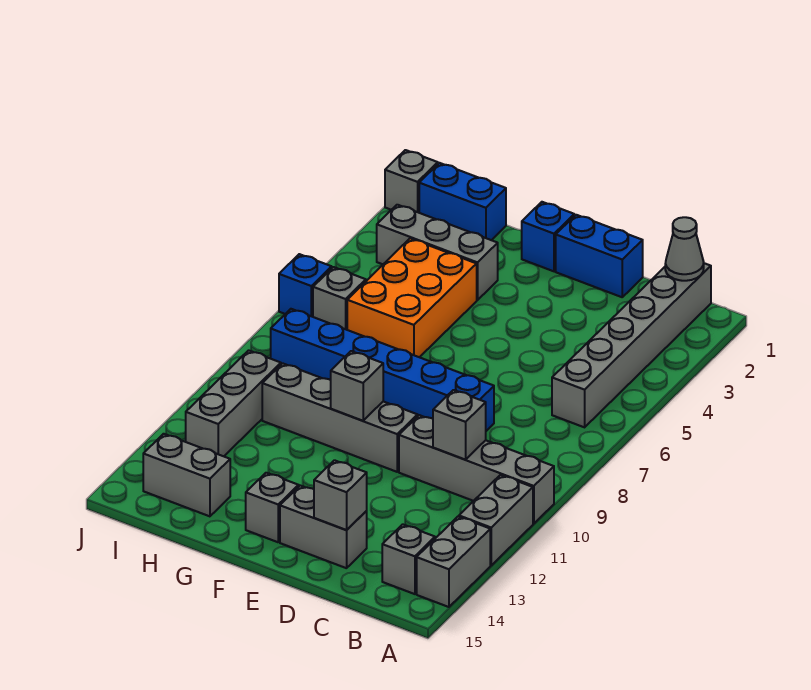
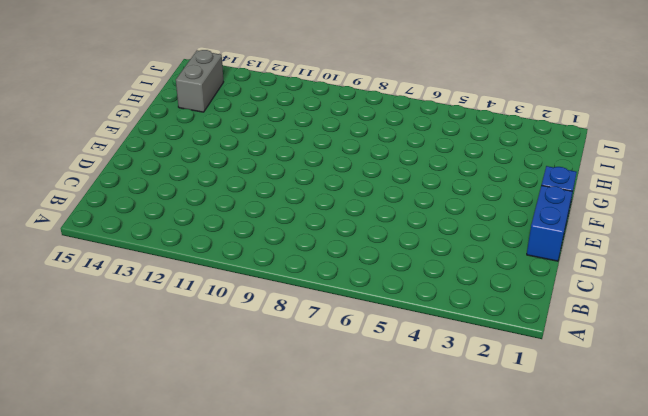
none -> grey brick A10:D10 level 1
none -> grey brick A11:A12 level 1
none -> grey brick A13:A14 level 1

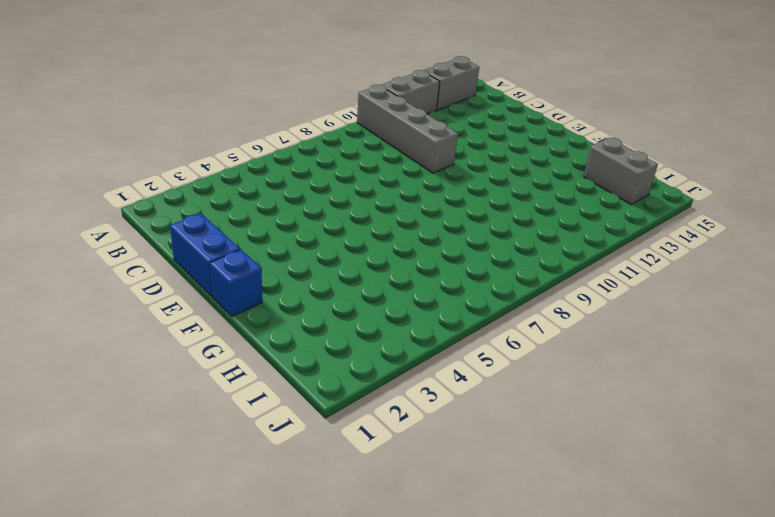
none -> grey brick B1:B6 level 1
none -> grey brick B14 level 1
none -> blue brick D8:I8 level 1

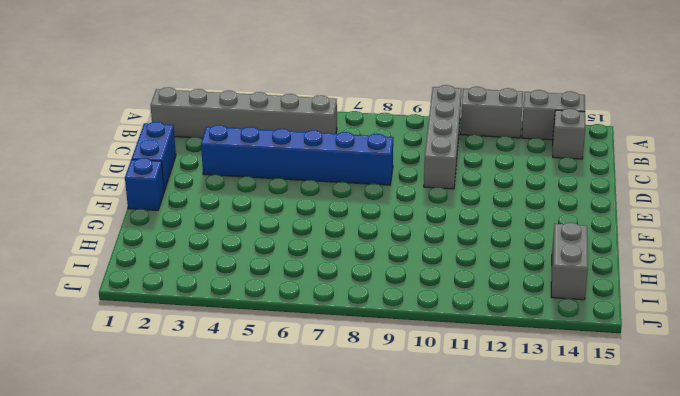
blue brick D3:D8 level 1 -> blue brick D8:I8 level 1
none -> grey brick D14:E14 level 1
none -> grey brick E10:H10 level 1
none -> grey brick F14 level 1

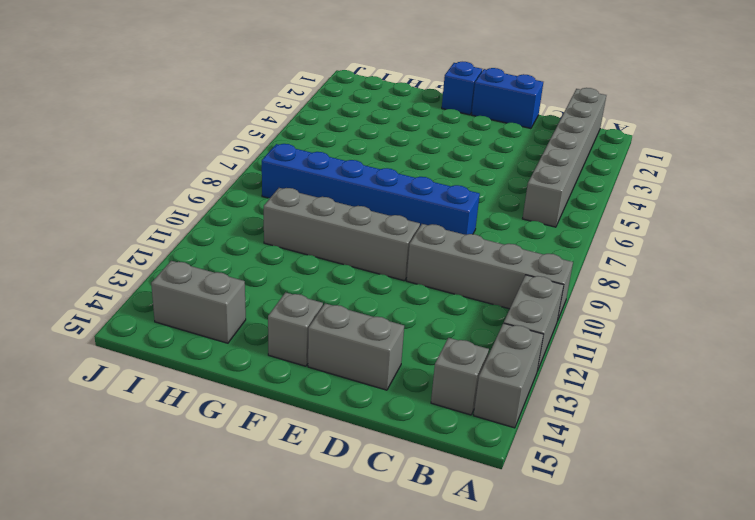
none -> grey brick G3:I3 level 1
none -> orange brick G4:H6 level 1
none -> blue brick H1:I1 level 1

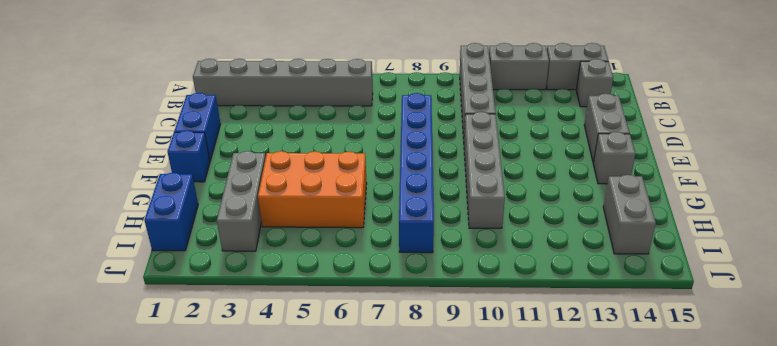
none -> grey brick I6 level 1
none -> grey brick I10:I12 level 1
none -> grey brick J1 level 1

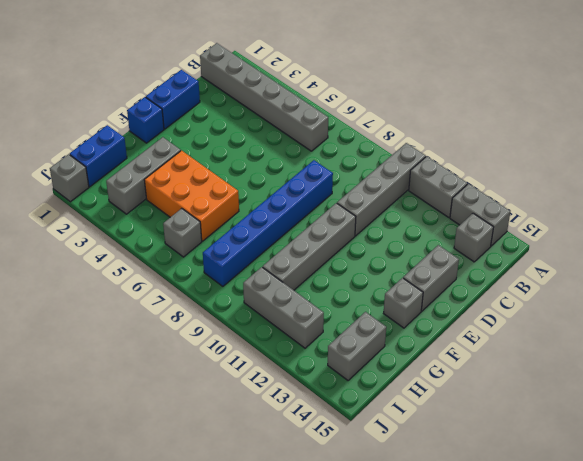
none -> blue brick J6 level 1
none -> grey cone B1 level 2
none -> grey brick C10 level 2

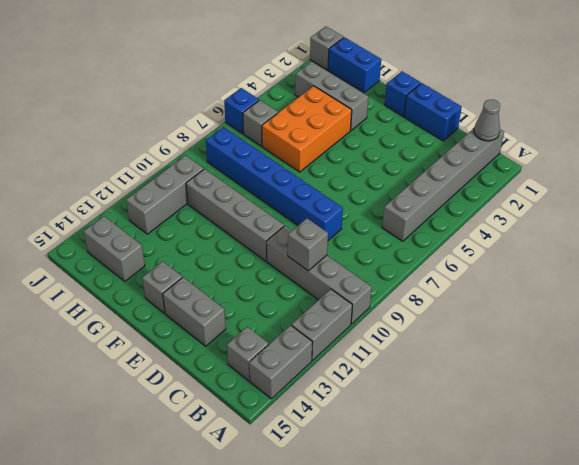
none -> grey brick D14 level 2
none -> grey brick F10 level 2

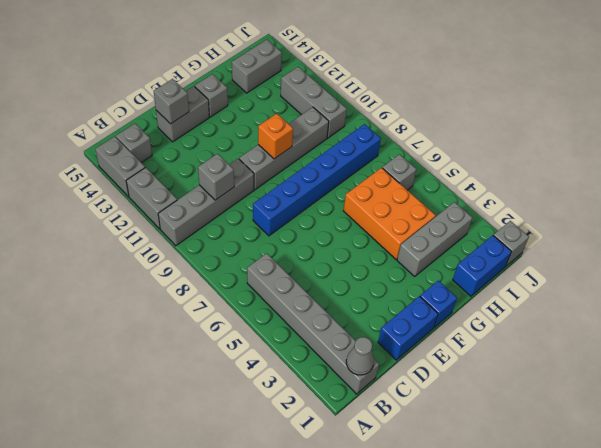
orange brick F10 level 2 -> grey brick F10 level 2
none -> blue brick J6 level 1

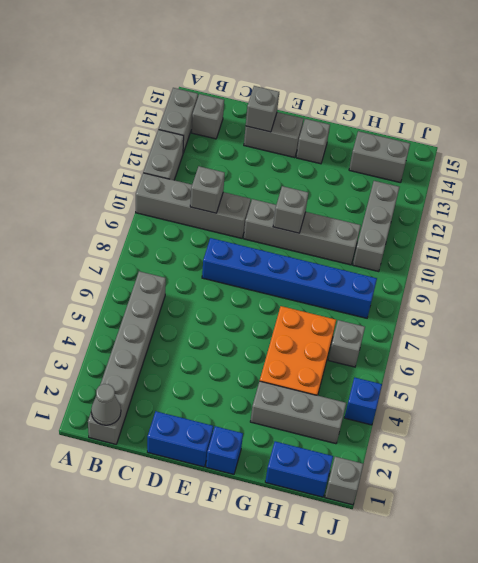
blue brick J4 level 1 -> blue brick J6 level 1

